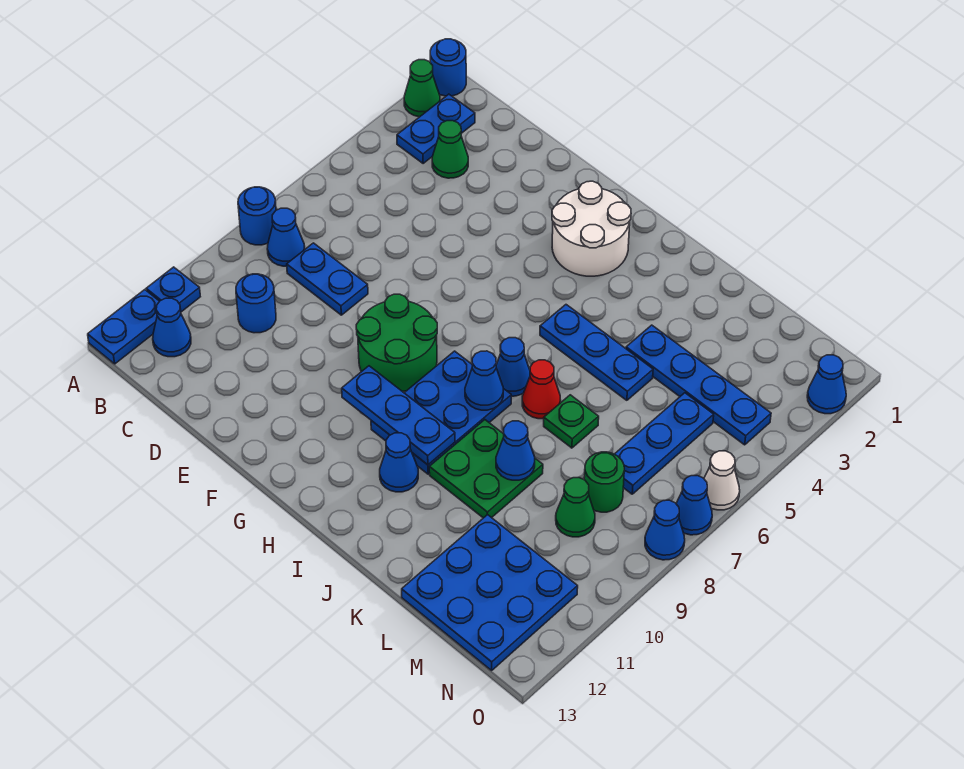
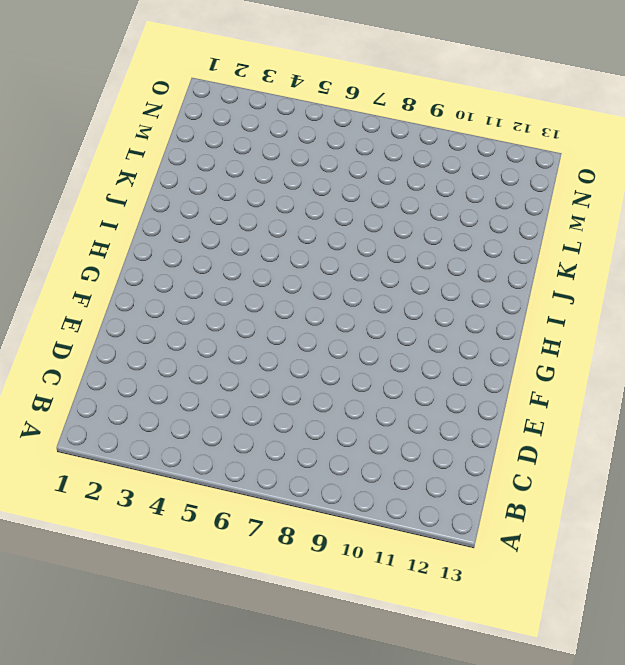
none -> blue round brick A1 level 1
none -> green cone A2 level 1
none -> blue round brick A8 level 1
none -> blue plate A11 level 1

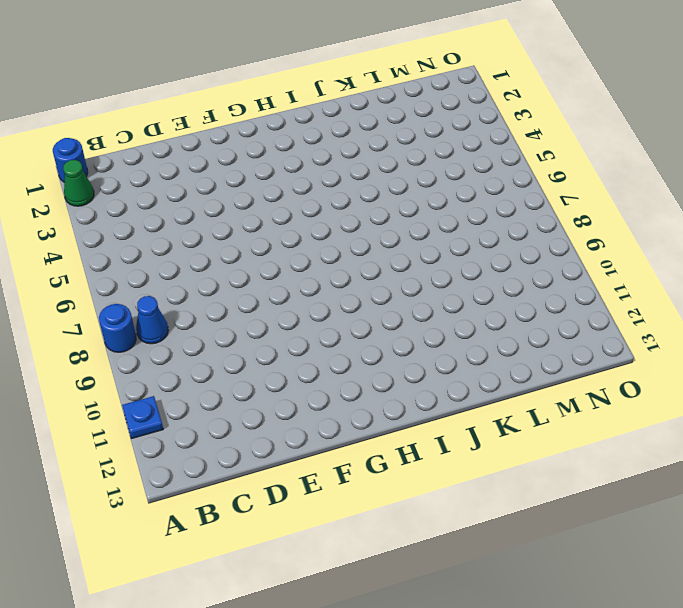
none -> blue plate A12:A13 level 1
none -> blue plate B2:B3 level 1
none -> blue cone B12 level 1
none -> green cone C3 level 1

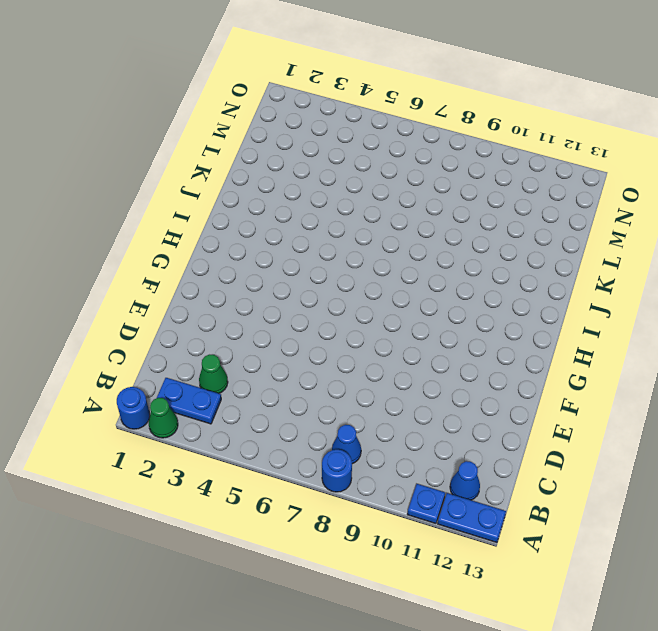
none -> blue plate C8:D8 level 1
none -> blue round brick C10 level 1
none -> green round brick F8:G9 level 1
none -> white round brick G2:H3 level 1

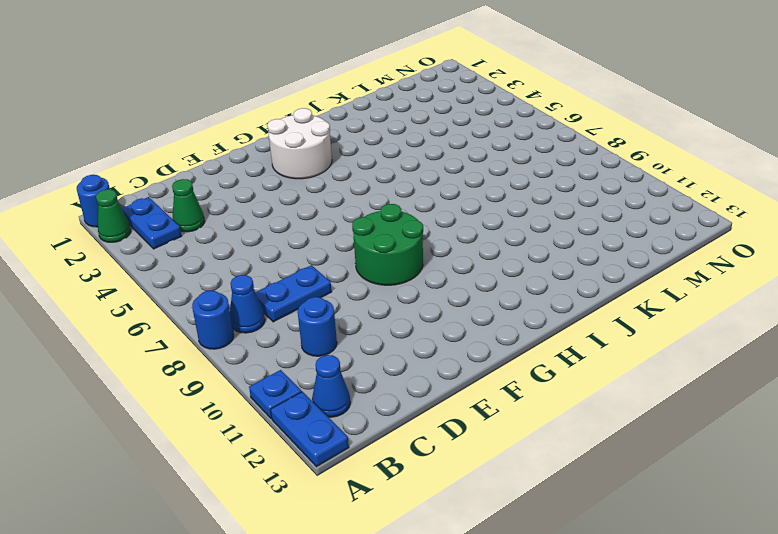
none -> blue plate H8:I10 level 1
none -> blue plate I5:K5 level 1
none -> blue cone I7 level 1
none -> blue cone I11 level 1

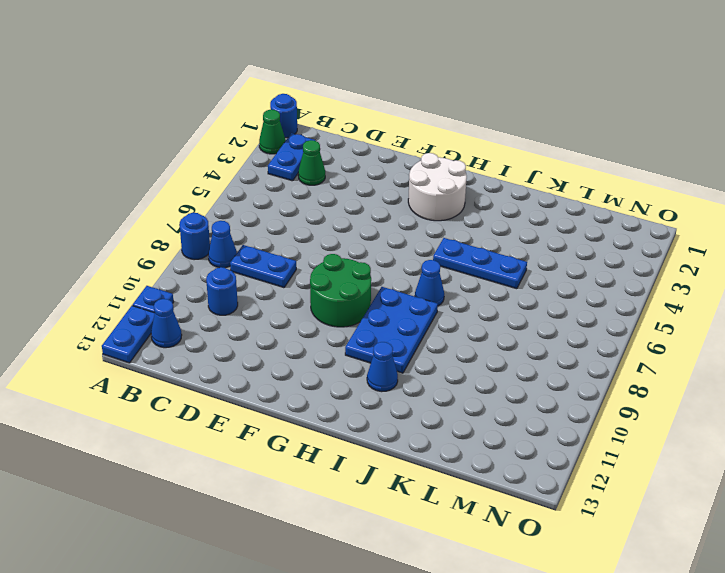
none -> red cone J7 level 1
none -> green plate J9:K10 level 1
none -> blue plate K4:N4 level 1
none -> green plate K7 level 1

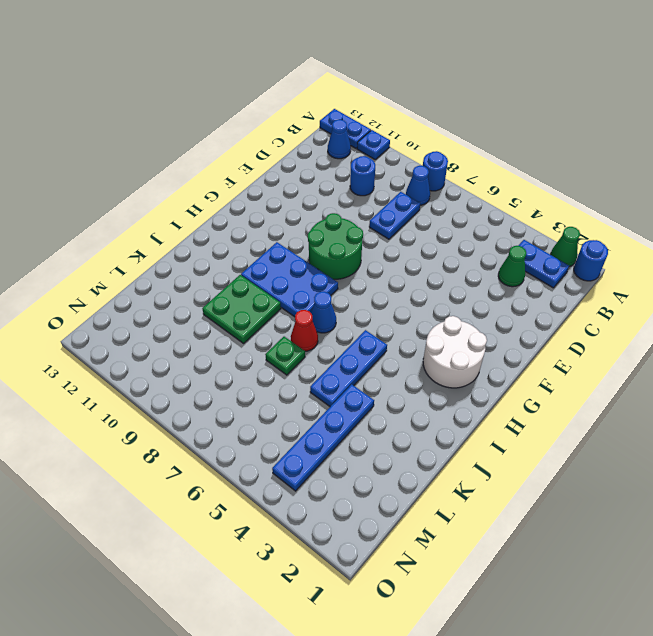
none -> blue cone I11 level 1
none -> blue plate L11:N13 level 1
none -> blue plate M5:M7 level 1
none -> green round brick M8 level 1

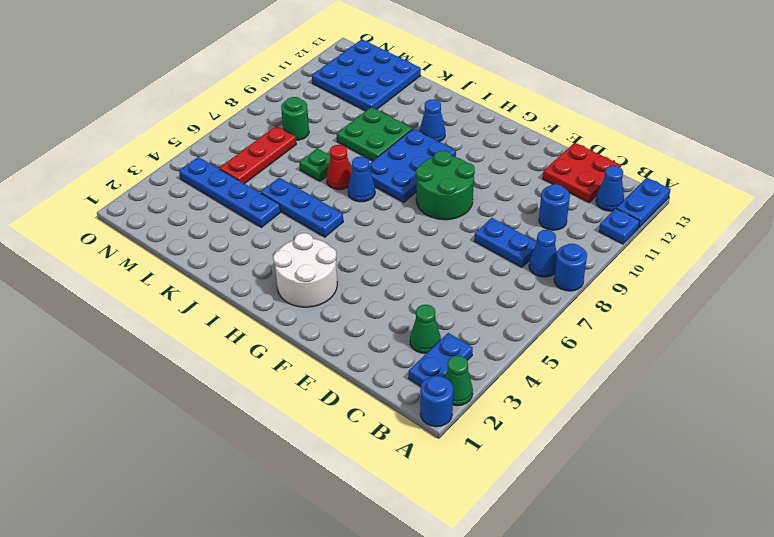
red plate C12:D13 level 1 -> none
red plate M5:M7 level 1 -> blue plate M5:M7 level 1
none -> green cone M9 level 1
none -> blue cone O2 level 1
none -> white cone O6 level 1
none -> blue cone O7 level 1

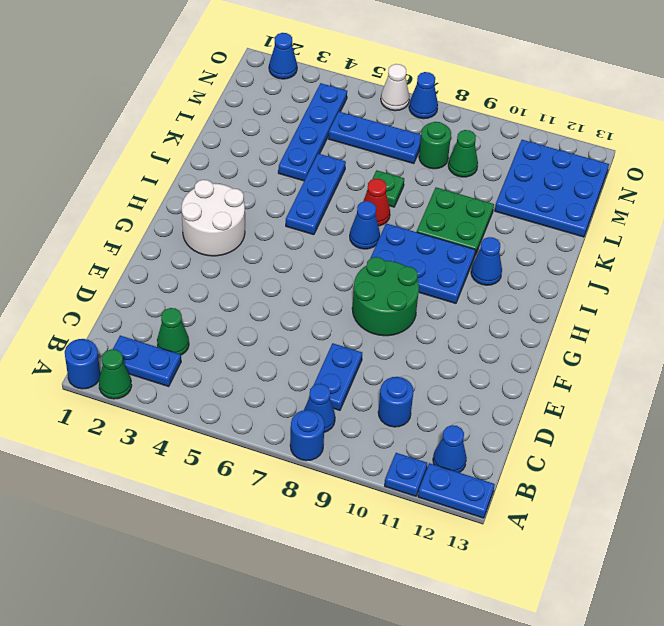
none -> blue cone O8 level 1
none -> blue plate G10:I10 level 2
none -> blue cone I8 level 2
none -> blue cone K9 level 2

